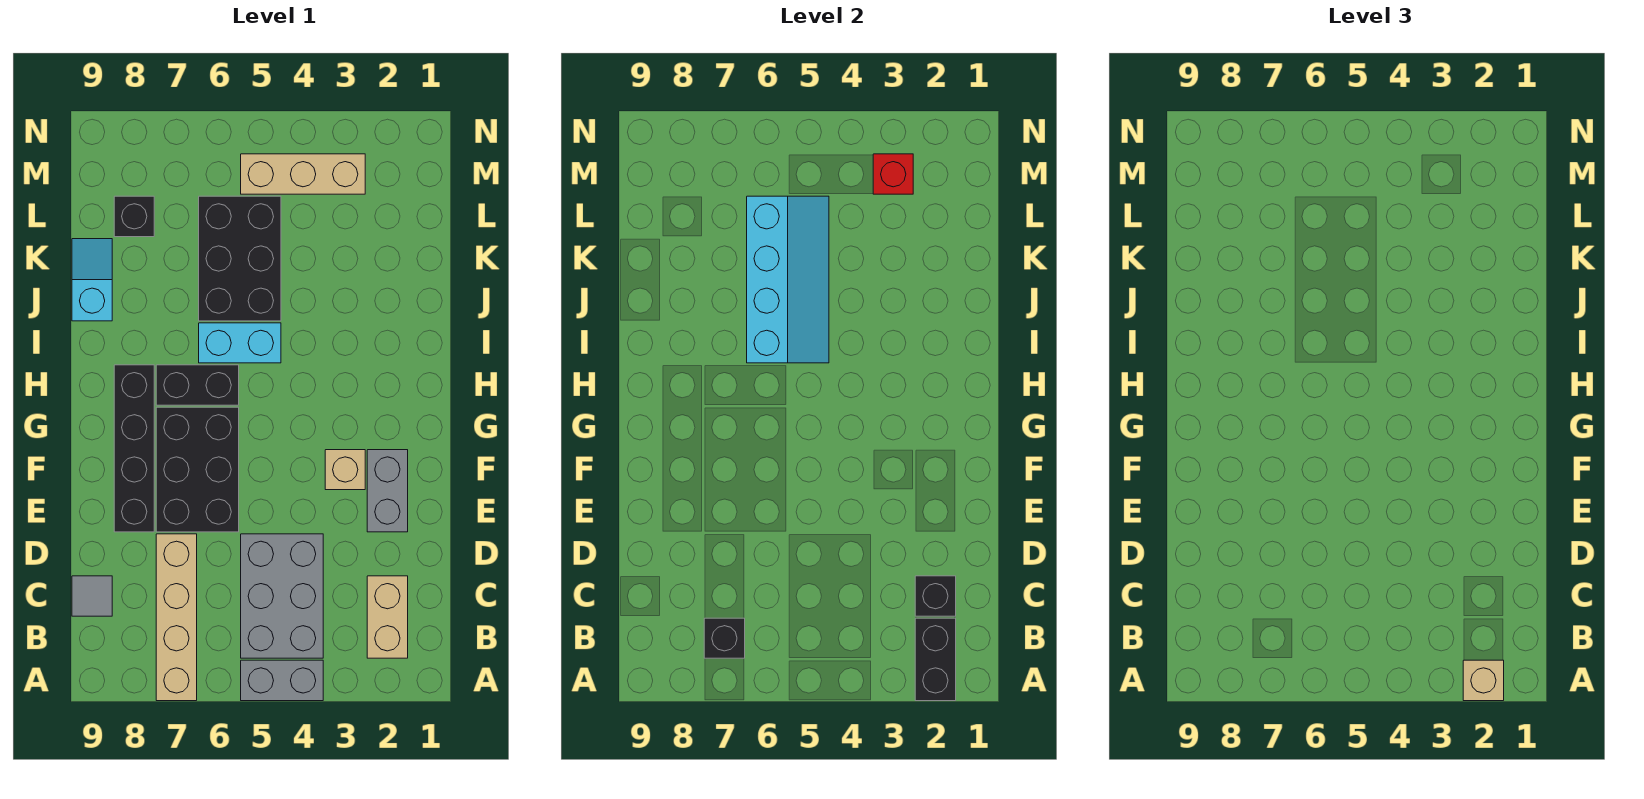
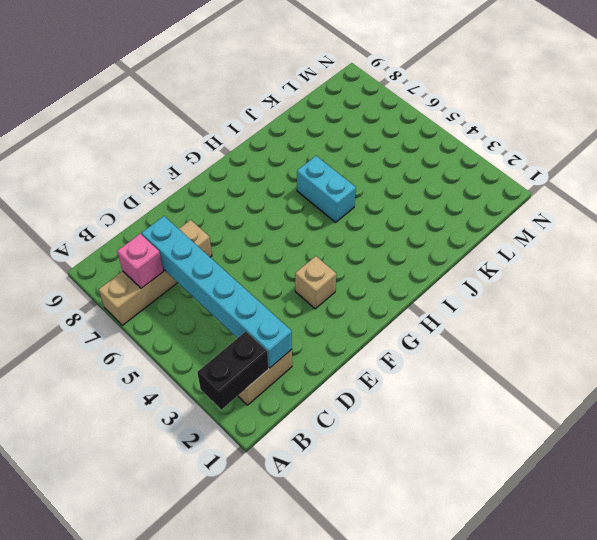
pink brick B7 level 2 -> black brick B7 level 2
cyan brick C2:C7 level 2 -> black brick C2 level 2
none -> grey brick A4:A5 level 1
none -> grey brick B4:D5 level 1
none -> grey tile C9 level 1

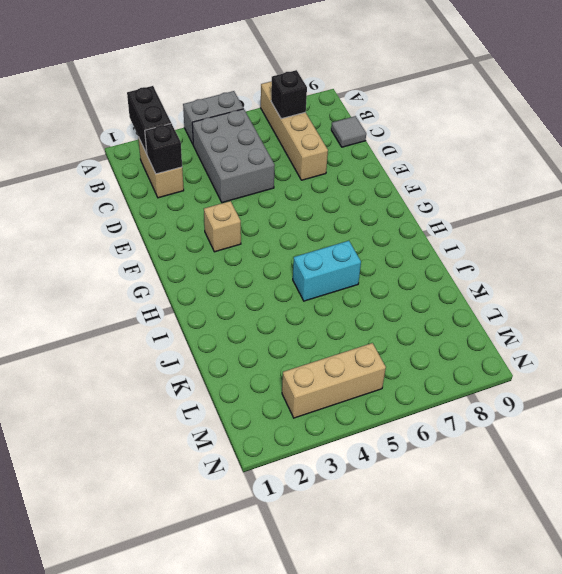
none -> grey brick E2:F2 level 1
none -> black brick E6:G7 level 1
none -> black brick E8:H8 level 1

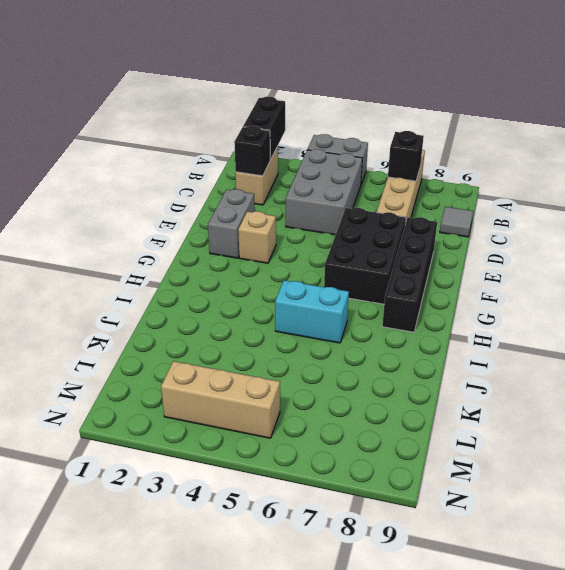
none -> black brick H6:H7 level 1
none -> black brick J5:L6 level 1
none -> cyan slope J9:K9 level 1 top J

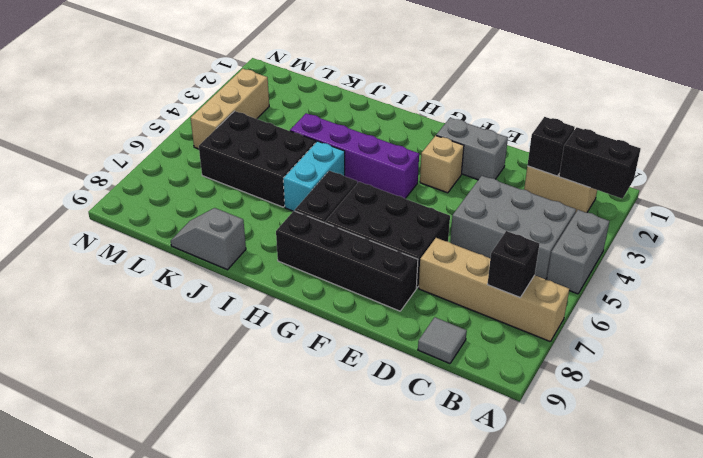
purple brick G4:J4 level 1 -> none
grey slope J9:K9 level 1 top J -> cyan slope J9:K9 level 1 top J
none -> black brick L8 level 1
none -> cyan slope I5:L6 level 2 top 6
none -> red brick M3 level 2

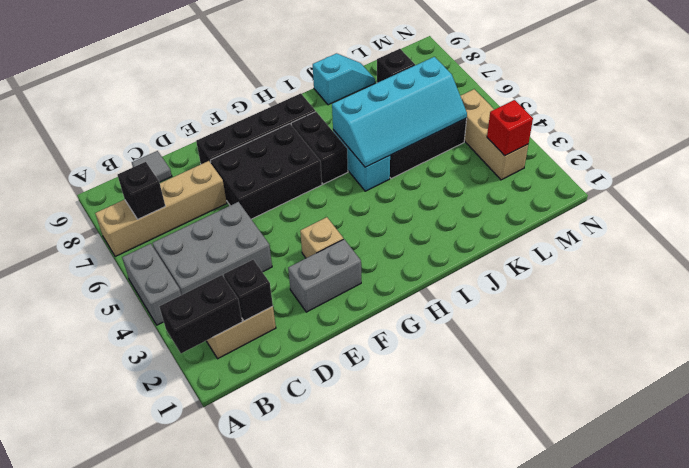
none -> tan brick A2 level 3

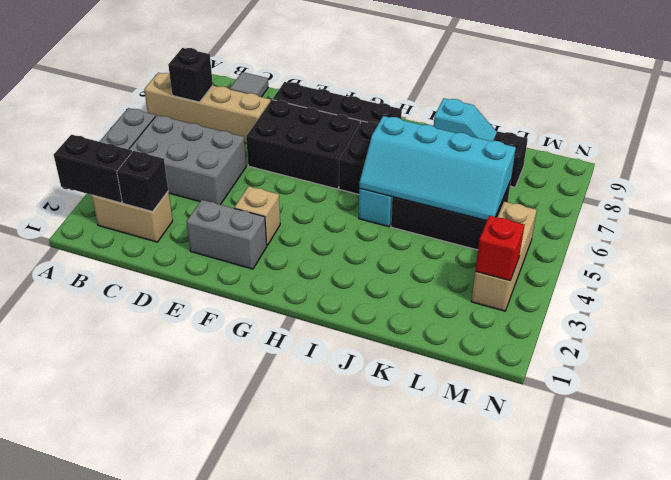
none -> tan brick A2 level 3

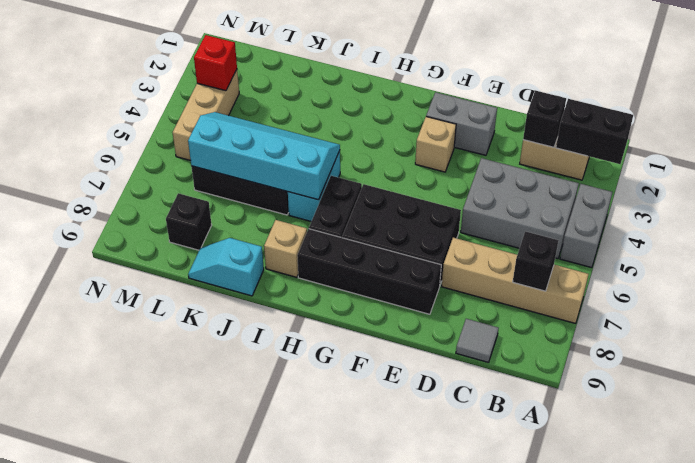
tan brick I8 level 1 -> tan brick A2 level 3

